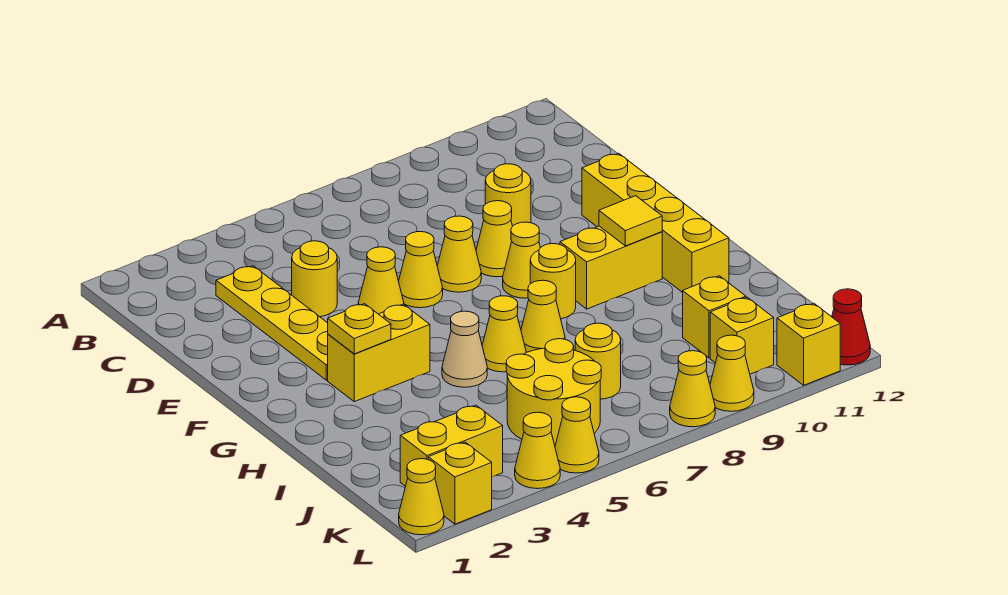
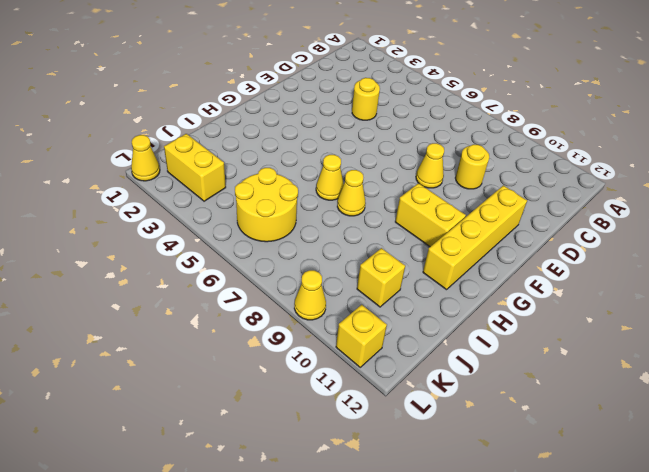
none -> yellow plate C3:F3 level 1
none -> yellow cone E5 level 1
none -> yellow cone E6 level 1
none -> yellow cone E7 level 1

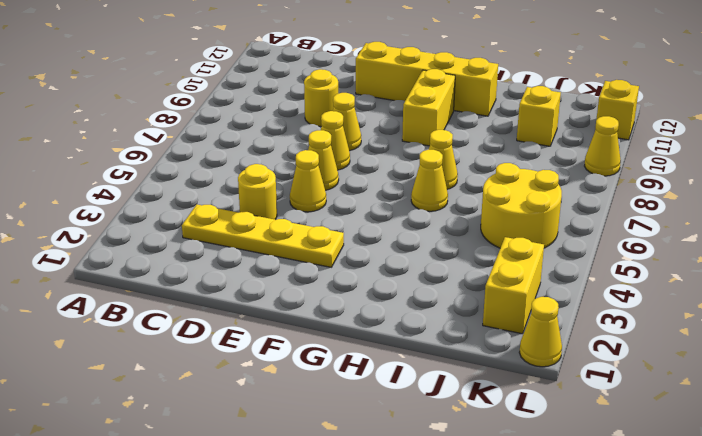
none -> yellow cone F8 level 1
none -> yellow brick G3:G4 level 1
none -> yellow round brick G8 level 1
none -> tan cone H5 level 1

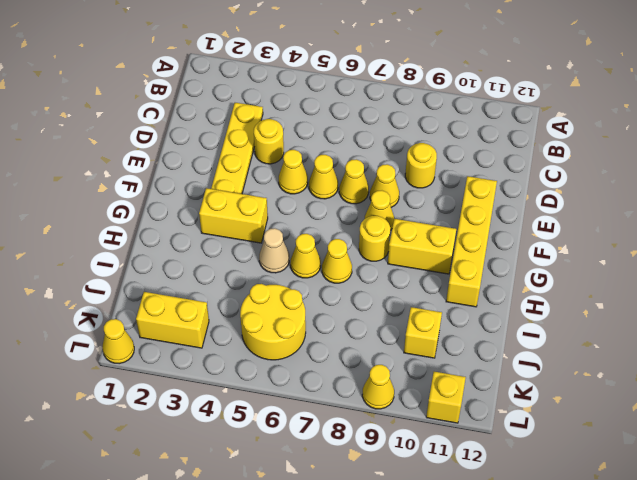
none -> yellow round brick J7 level 1
none -> yellow brick K10 level 1
none -> yellow brick L2 level 1
none -> yellow cone L4 level 1

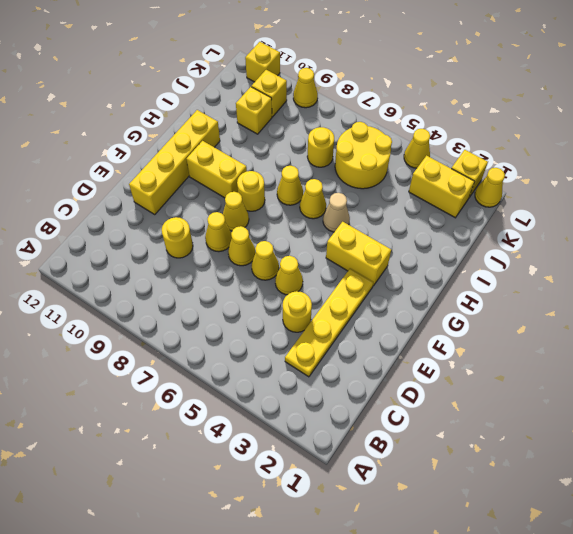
none -> yellow cone L5 level 1
none -> yellow cone L8 level 1
none -> red cone L12 level 1
none -> yellow plate G3 level 2

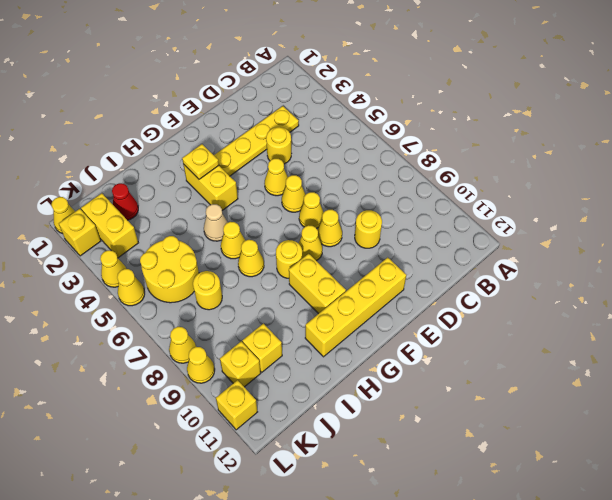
red cone J2 level 1 -> red cone L12 level 1
none -> yellow tile G10 level 2

